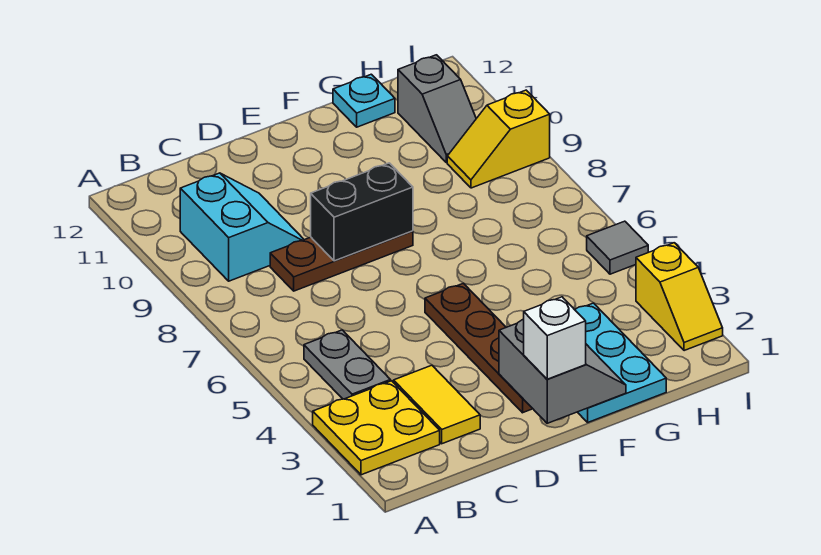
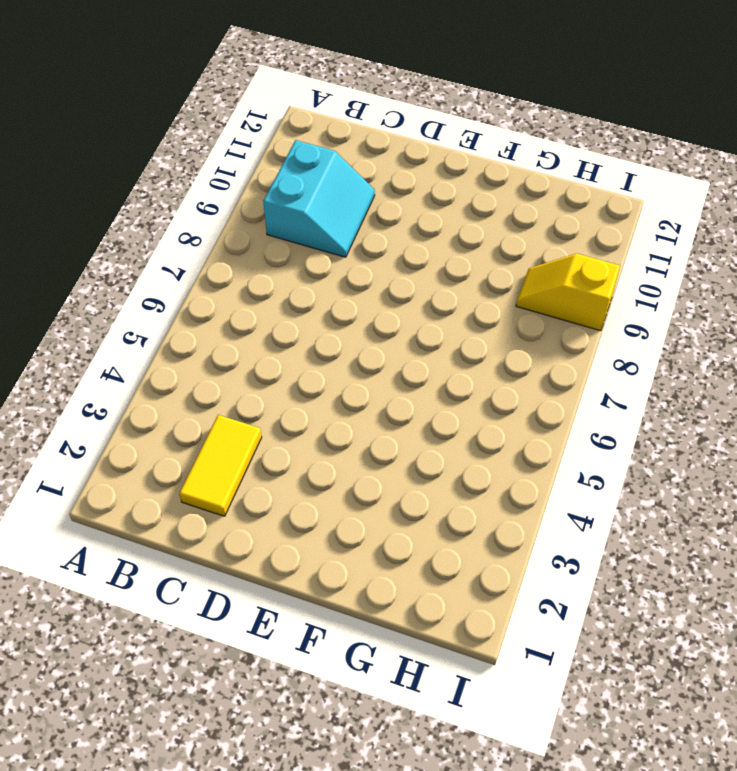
none -> yellow plate A2:B3 level 1
none -> grey plate B4:B5 level 1
none -> brown plate C8:E8 level 1

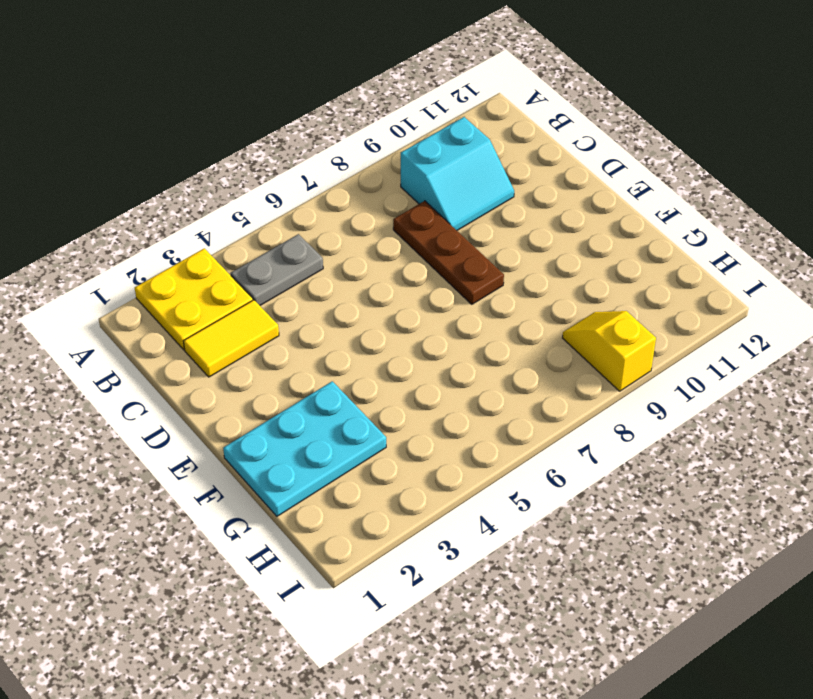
none -> brown plate E2:E5 level 1
none -> cyan plate G12 level 1
none -> grey slope H10:H11 level 1 top 11

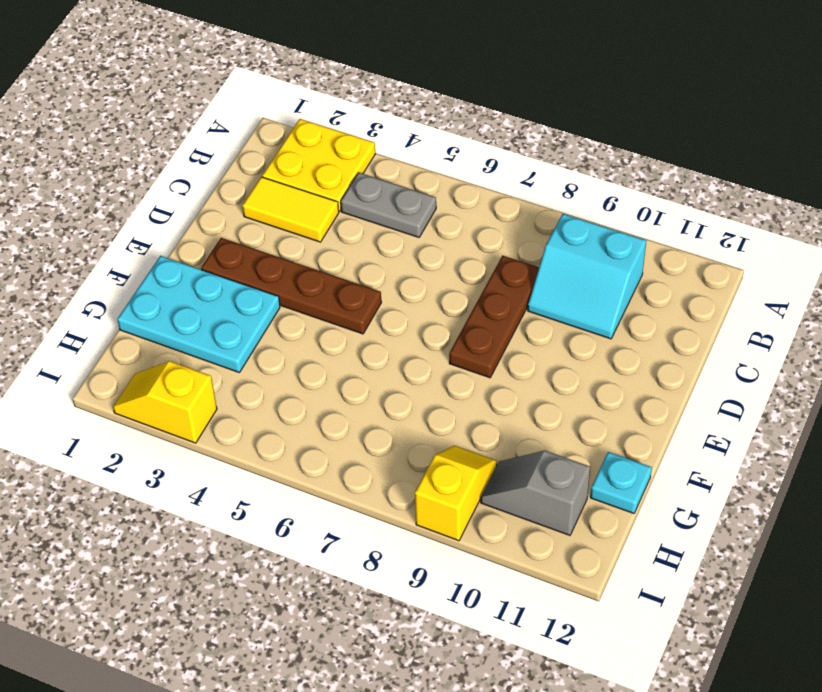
none -> grey tile I5 level 1
none -> black brick D8:E8 level 2
none -> grey slope E1:F2 level 2 top E

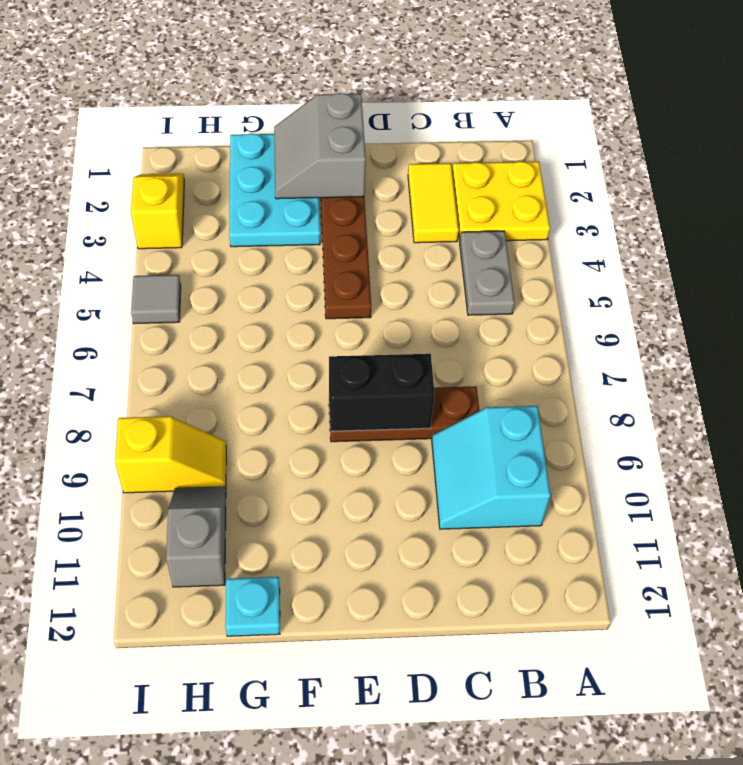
none -> white brick E1 level 3

